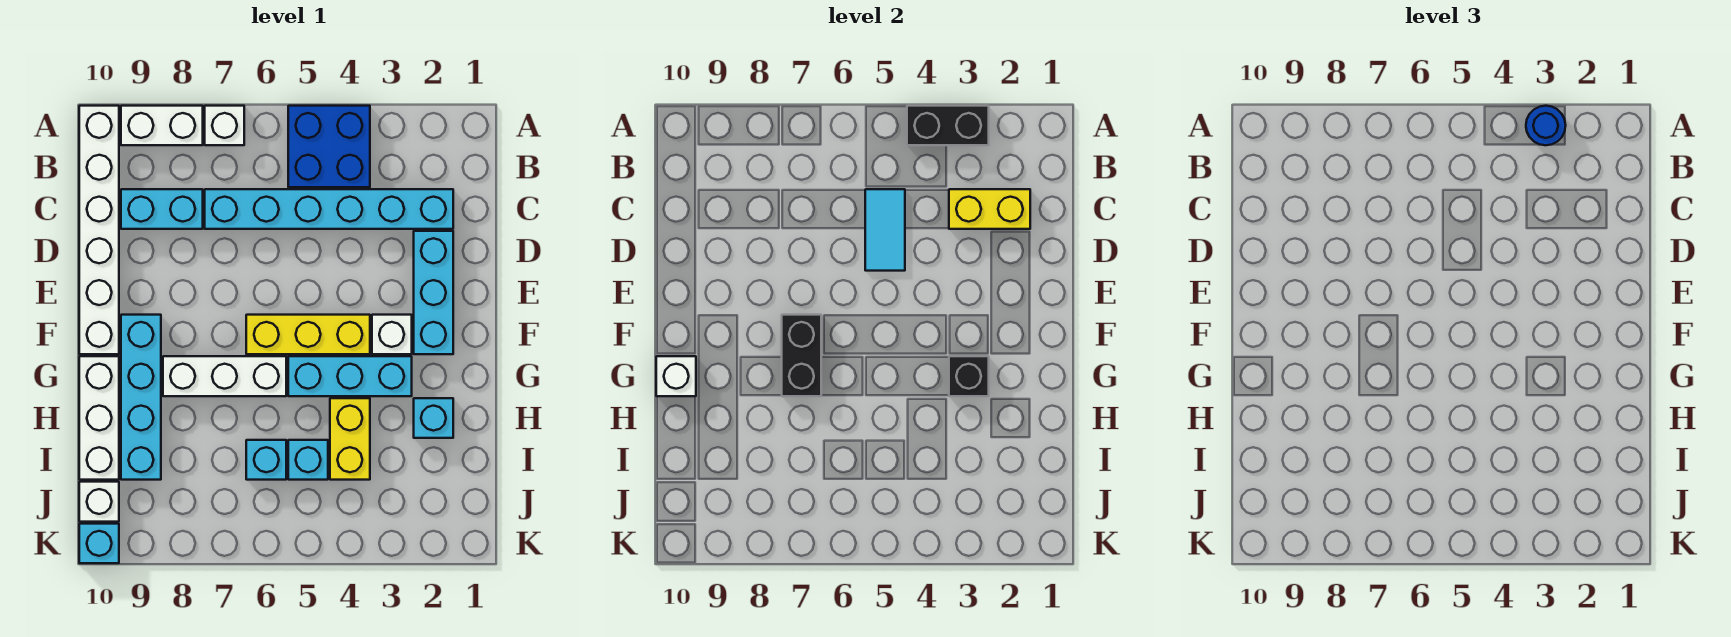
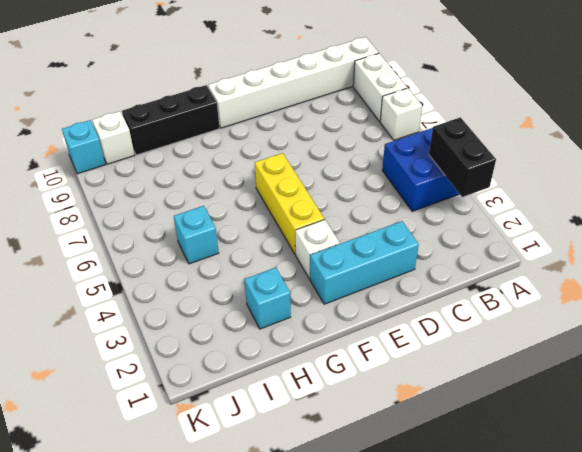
black brick G10:I10 level 1 -> white brick G10:I10 level 1
none -> cyan brick C2:C7 level 1
none -> cyan brick C8:C9 level 1
none -> cyan brick F9:I9 level 1

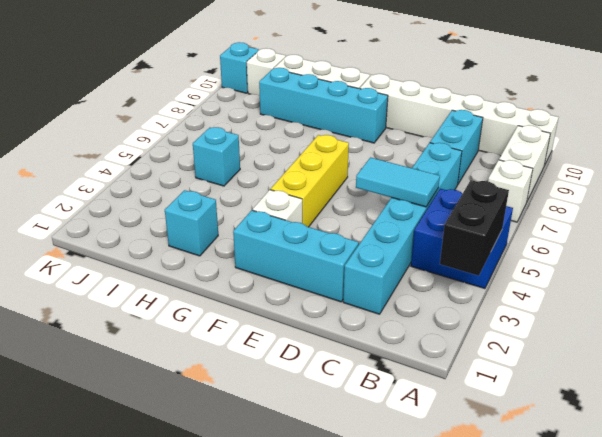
none -> cyan brick G3:G5 level 1
none -> white brick G6:G8 level 1
none -> yellow brick H4:I4 level 1

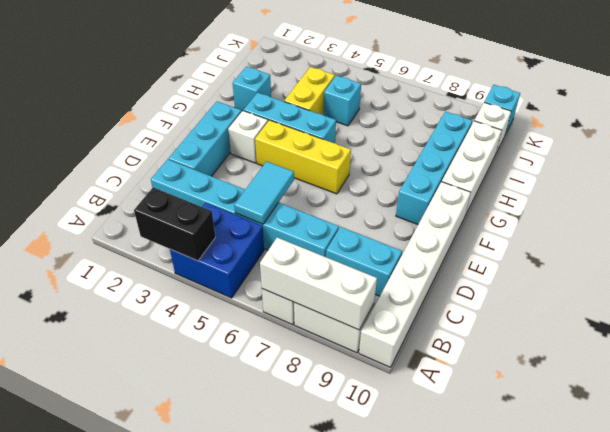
white brick A7:A9 level 2 -> white brick G6:G8 level 1
none -> cyan brick I6 level 1
none -> yellow brick C2:C3 level 2
none -> black brick F7:G7 level 2

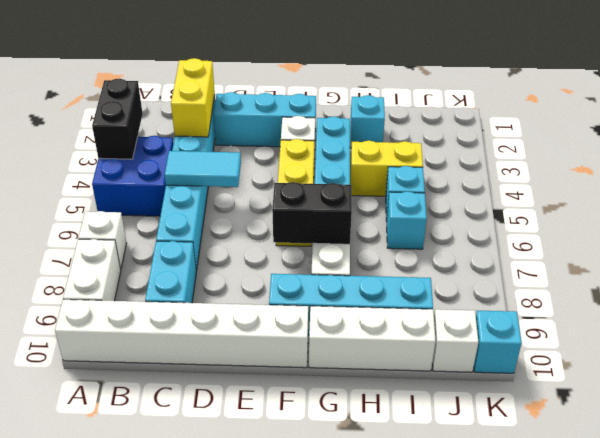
none -> black brick G3 level 2
none -> white brick G10 level 2
none -> blue round brick A3 level 3

